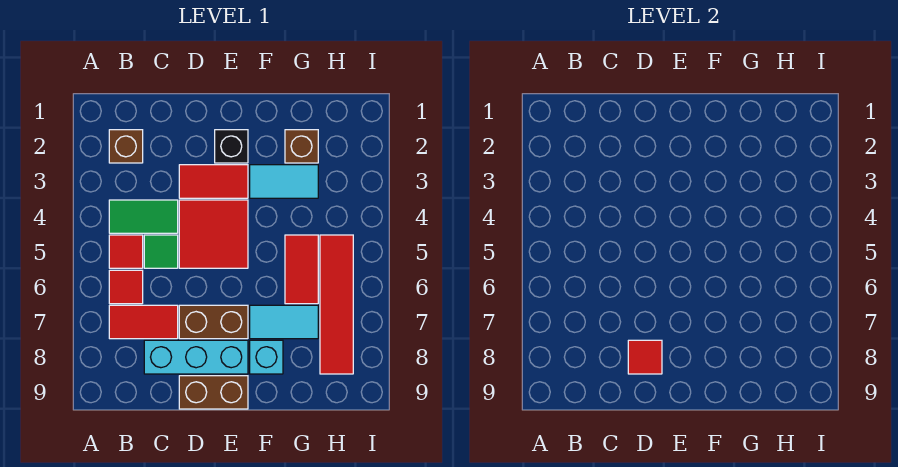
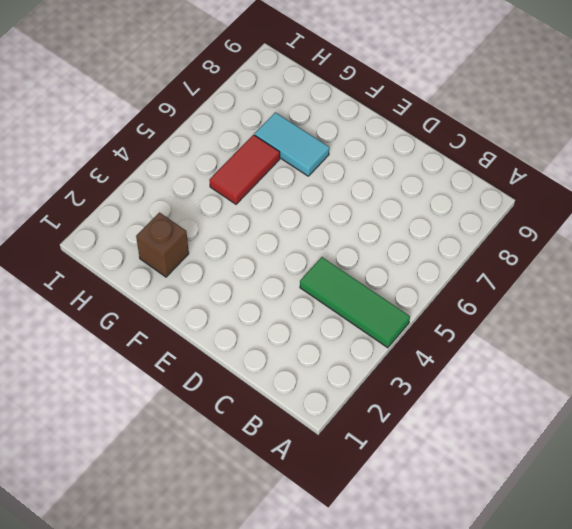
green tile A4:C4 level 1 -> green tile B4:C4 level 1
none -> brown brick B2 level 1
none -> red tile B5 level 1
none -> red tile B6 level 1

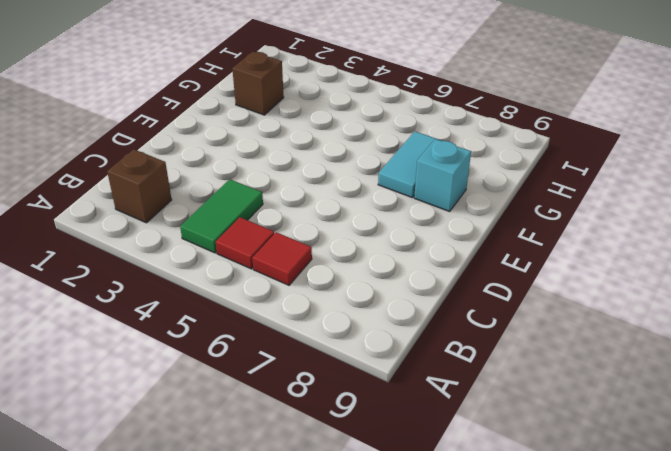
none -> red tile B7:C7 level 1
none -> green tile C5 level 1
none -> cyan brick C8:E8 level 1

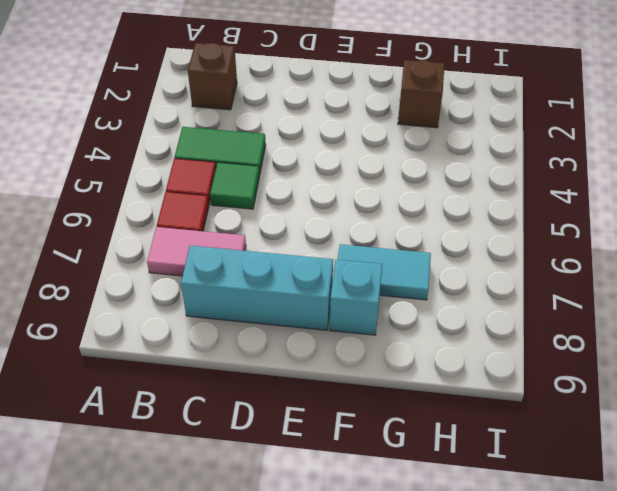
pink tile B7:C7 level 1 -> red tile B7:C7 level 1
none -> red tile D3:E3 level 1
none -> red tile D4:E5 level 1
none -> brown brick D7:E7 level 1

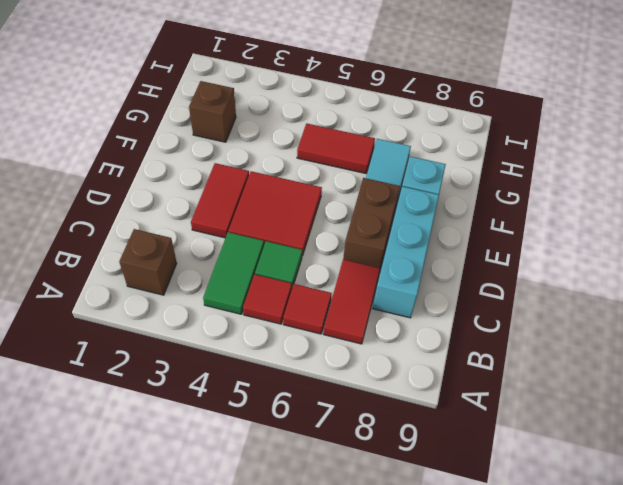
none -> brown brick D9:E9 level 1
none -> black brick E2 level 1
none -> cyan tile F3:G3 level 1

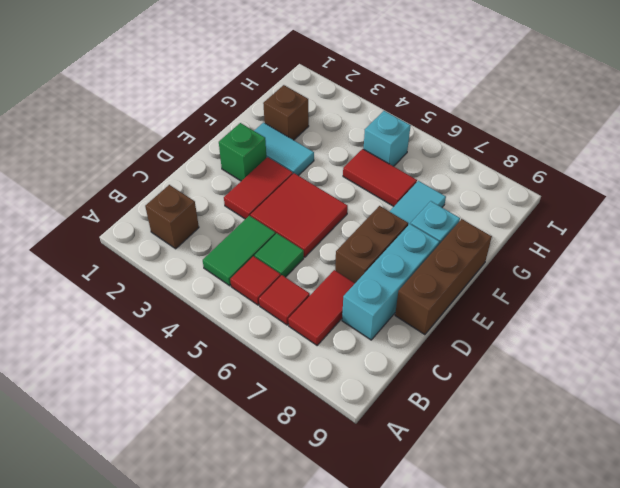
brown brick D9:F9 level 1 -> brown brick D9:E9 level 1
green brick E2 level 1 -> black brick E2 level 1
cyan tile F2:F3 level 1 -> cyan tile F3:G3 level 1
cyan brick H5 level 1 -> red tile H5:H8 level 1
none -> red tile D8 level 2

